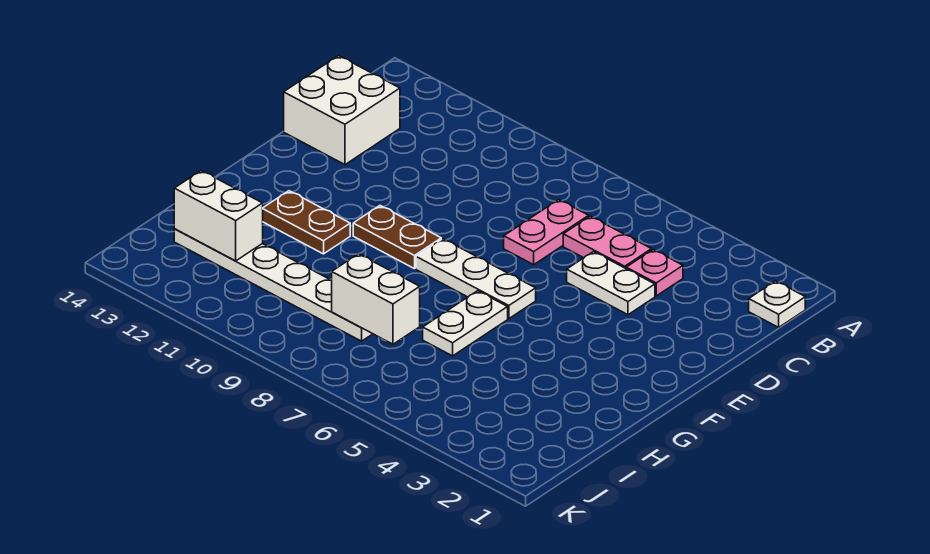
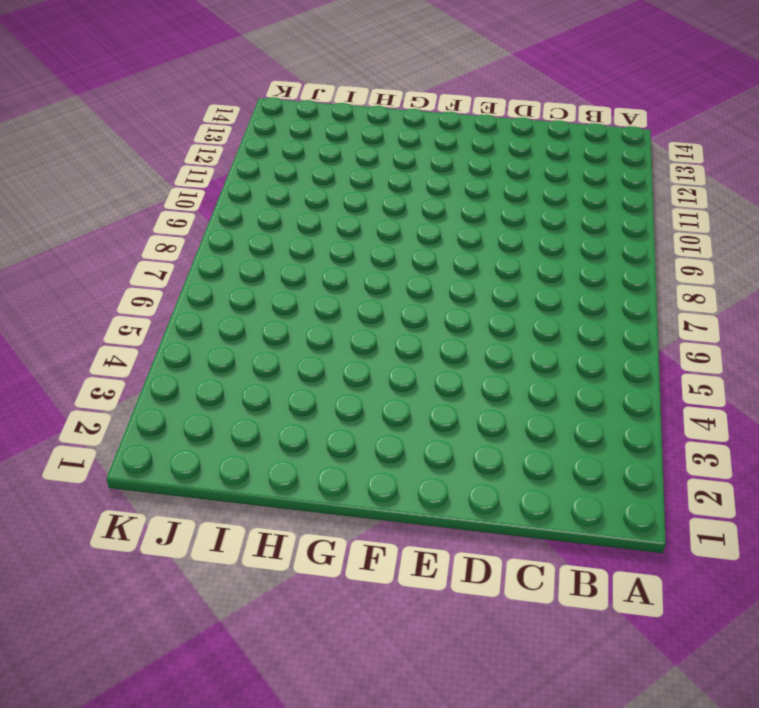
none -> white plate B1 level 1
none -> pink plate C4 level 1
none -> pink plate C5:C6 level 1

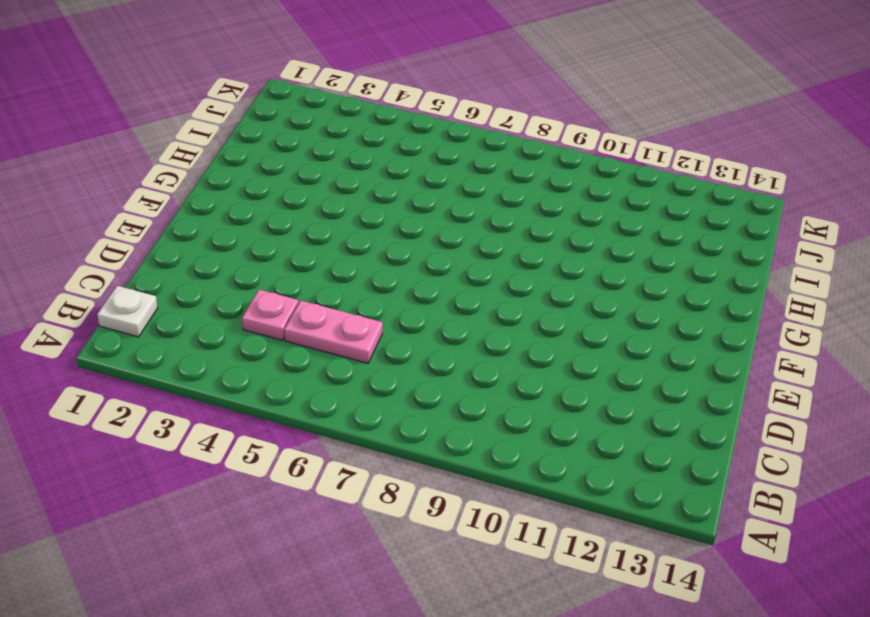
none -> pink plate C7:D7 level 1
none -> white brick C13:D14 level 1
none -> white plate D4:D5 level 1

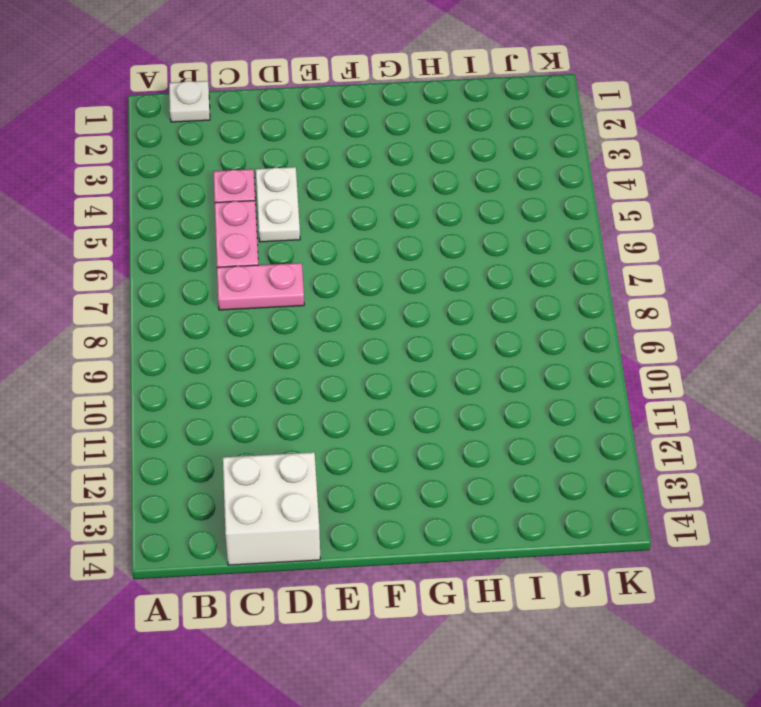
none -> white plate F6:F8 level 1
none -> brown plate F9:F10 level 1
none -> white plate G6:H6 level 1

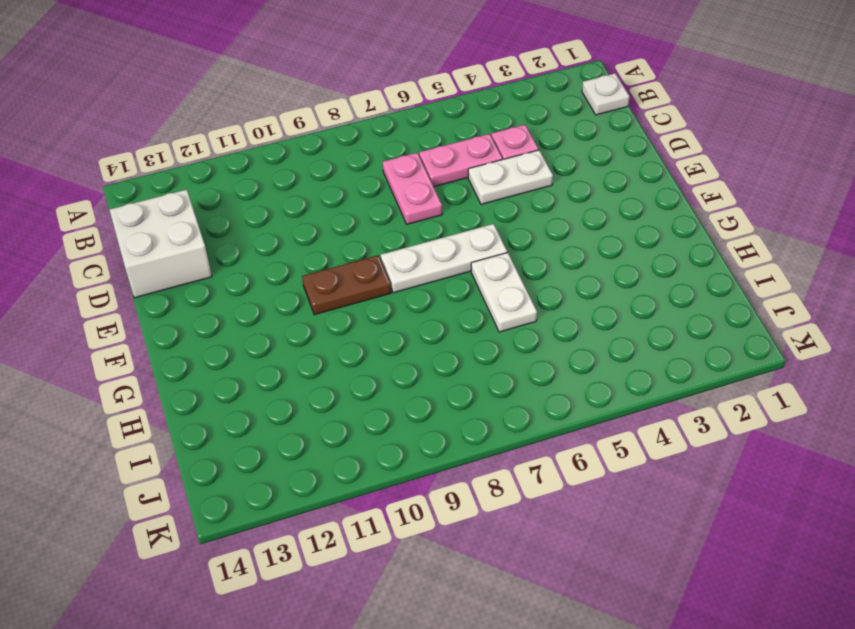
none -> brown plate G11:G12 level 1
none -> white plate I8:I13 level 1
none -> white brick I7:I8 level 2

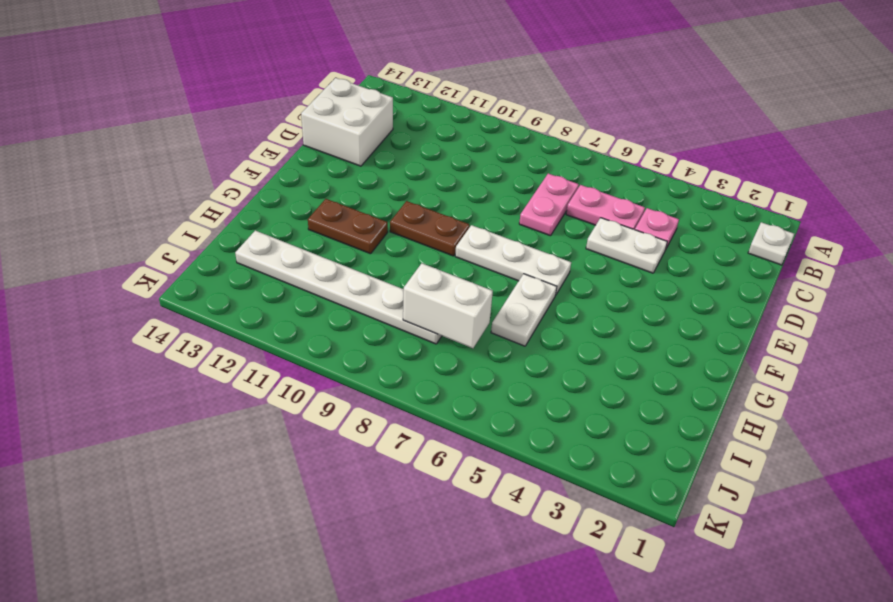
none -> white brick I12:I13 level 2

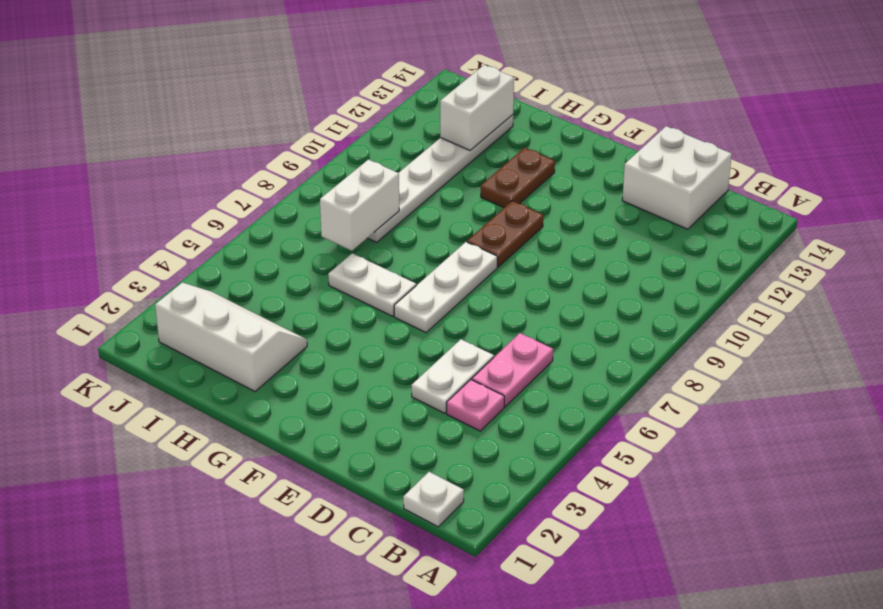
white slope H2:J3 level 1 top 2 -> none
none -> pink plate C7:D7 level 1

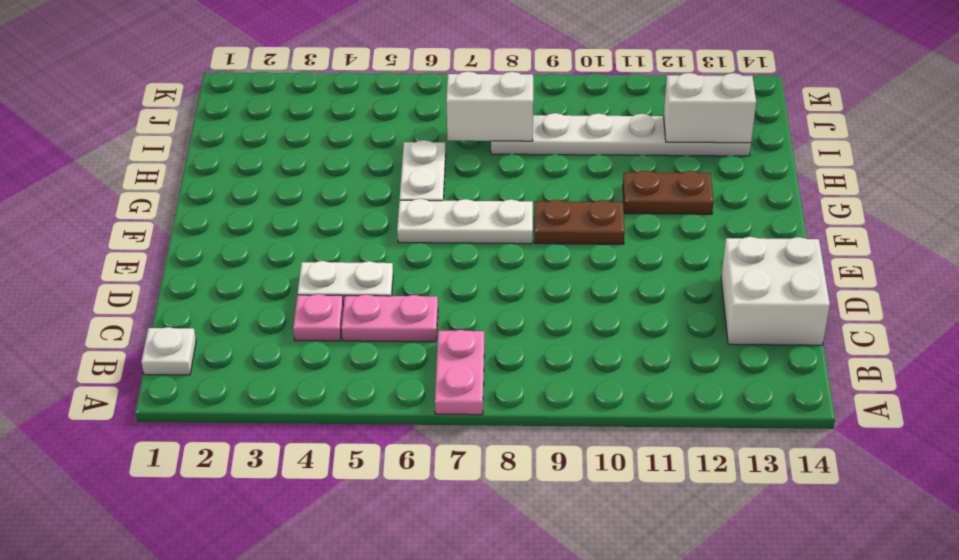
pink plate A7:B7 level 1 -> pink plate C7:D7 level 1

